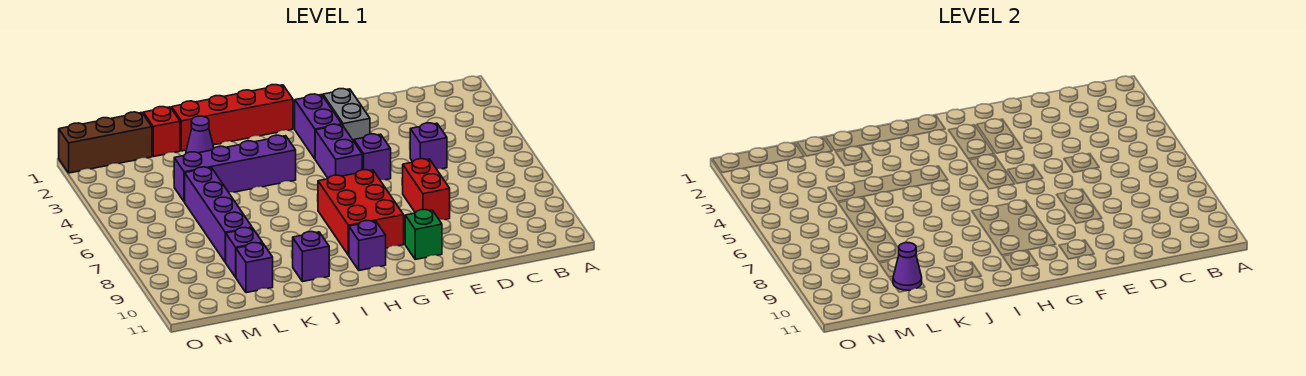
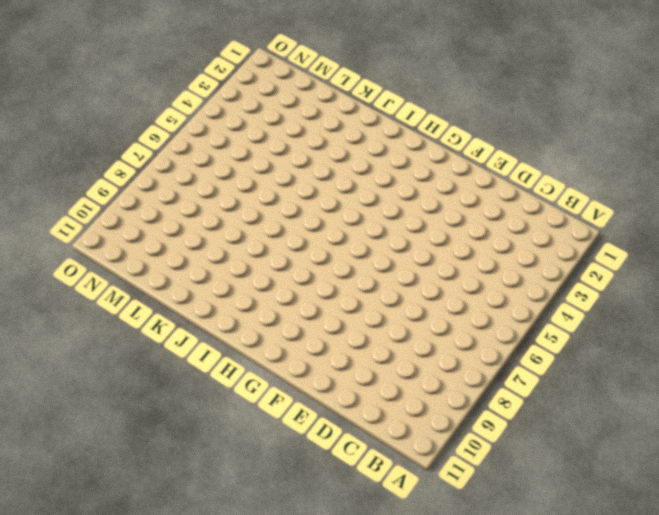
none -> purple brick D5 level 1
none -> red brick E7:E8 level 1
none -> grey brick F2:F3 level 1

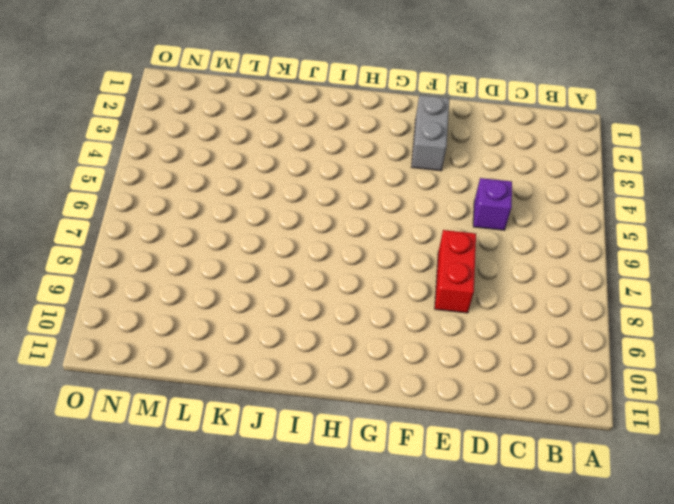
none -> purple brick F5 level 1
none -> green brick F10 level 1
none -> purple brick G2:G3 level 1

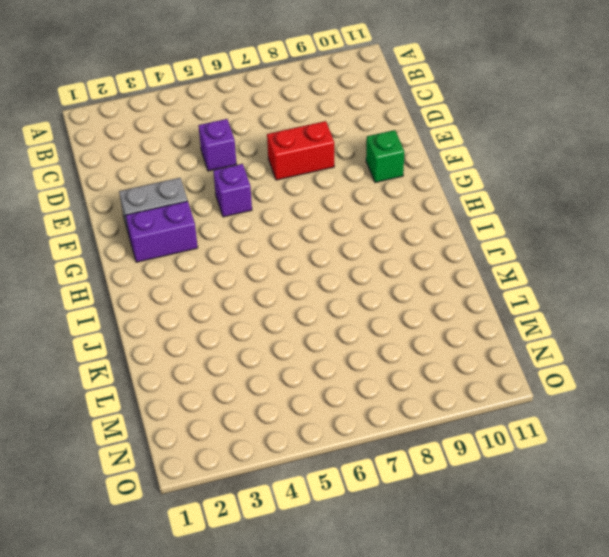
none -> purple brick G4:G5 level 1
none -> red brick G7:H9 level 1
none -> red brick H1:K1 level 1

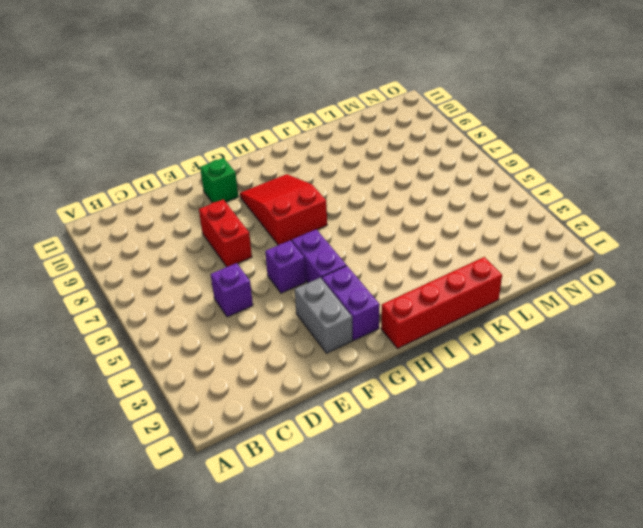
red slope G7:H9 level 1 top 7 -> red brick G7:H9 level 1
none -> purple brick H10 level 1
none -> purple brick I4:L4 level 1
none -> purple brick J10 level 1

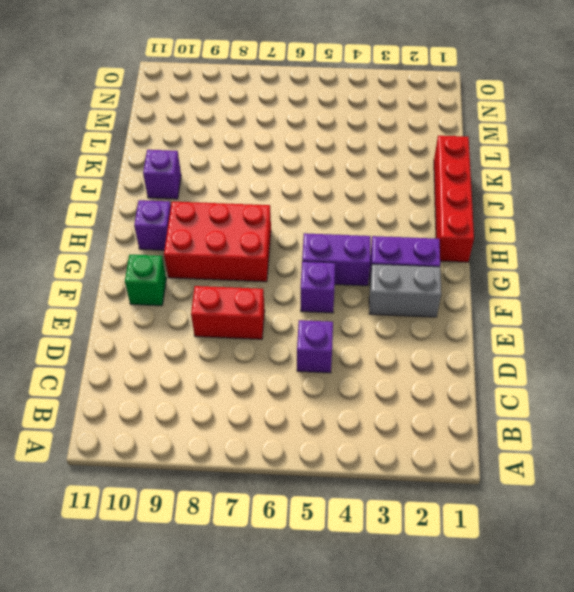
none -> purple brick I4:L4 level 1
none -> purple cone K2 level 1
none -> red brick L1 level 1

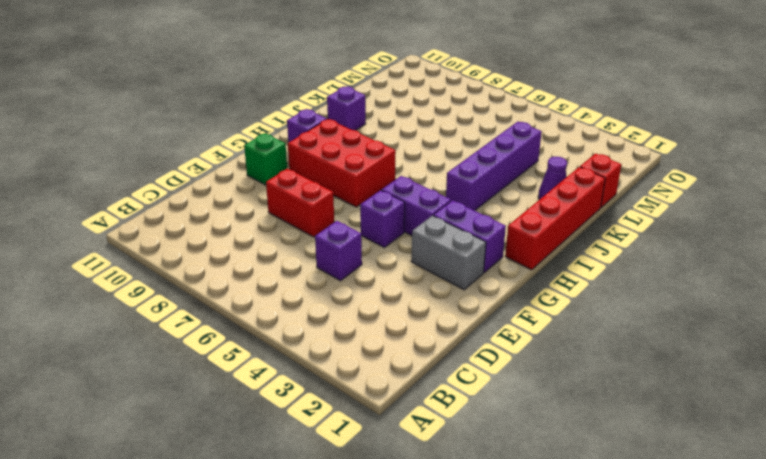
none -> purple brick L5:L8 level 1
none -> purple brick L9 level 1
none -> purple brick L10 level 1

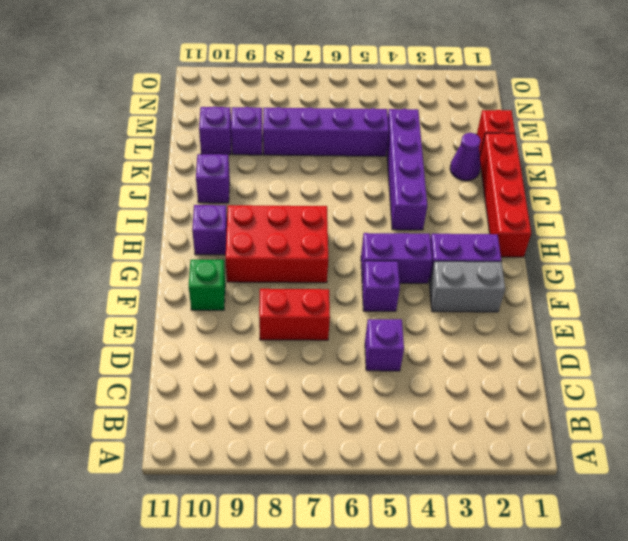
none -> brown brick M1:O1 level 1
none -> purple cone L10 level 2

